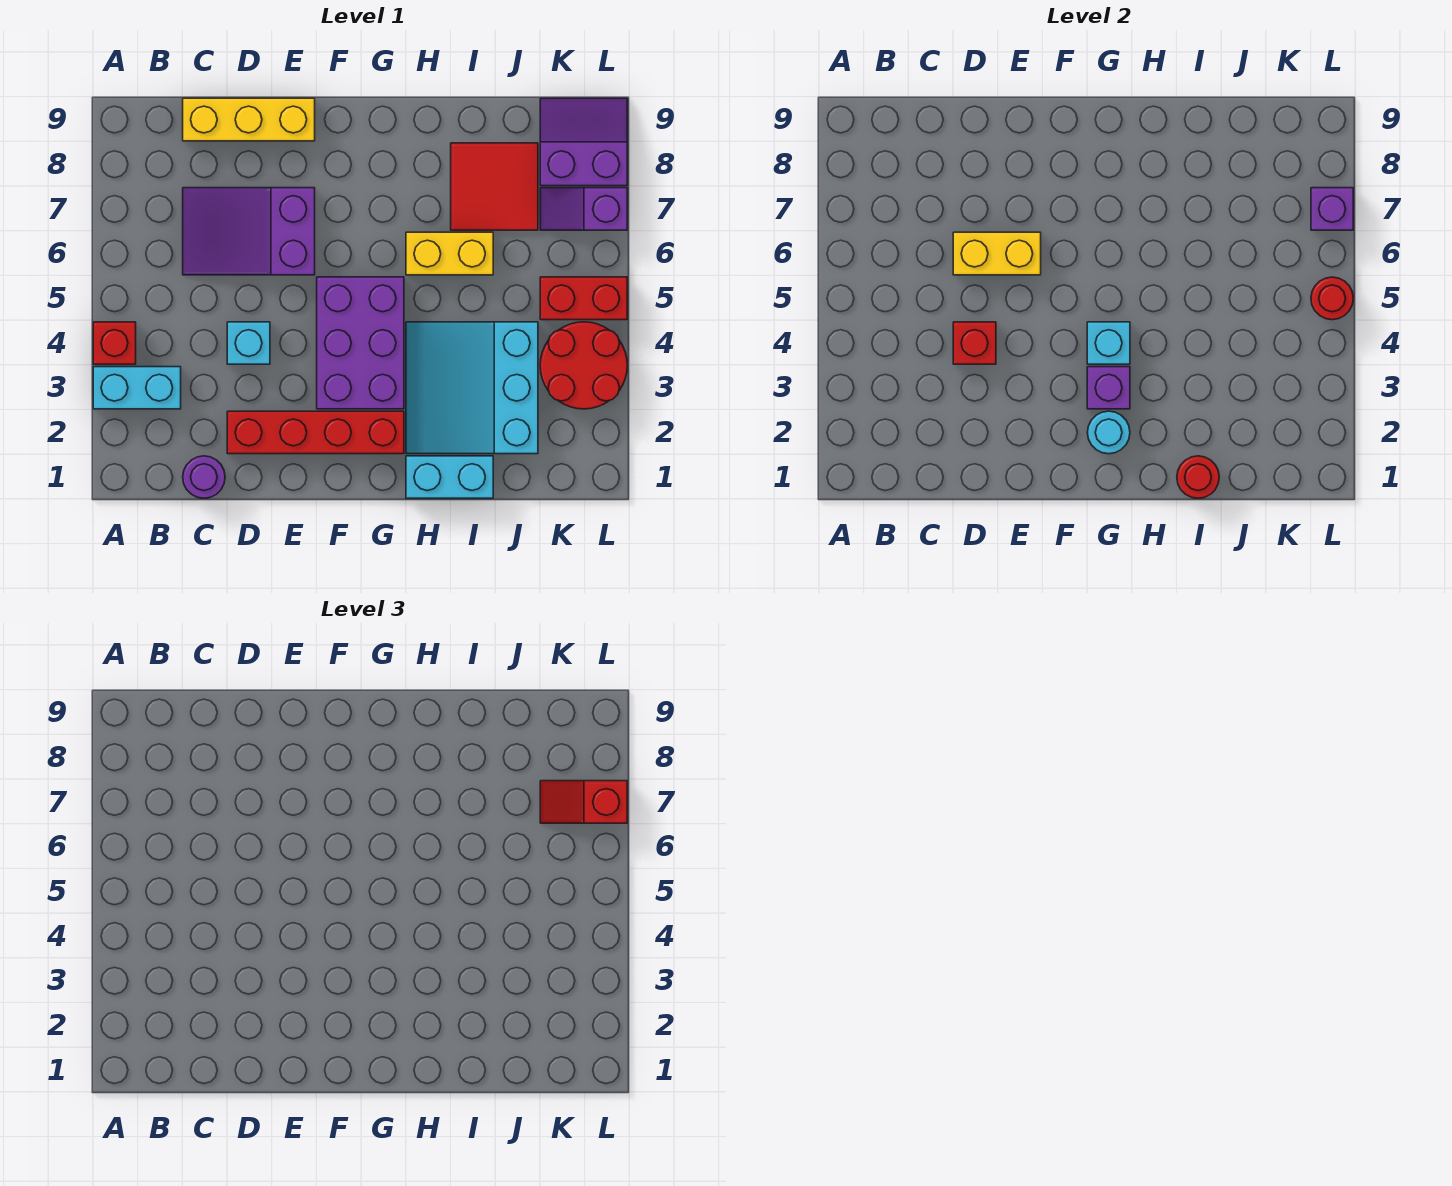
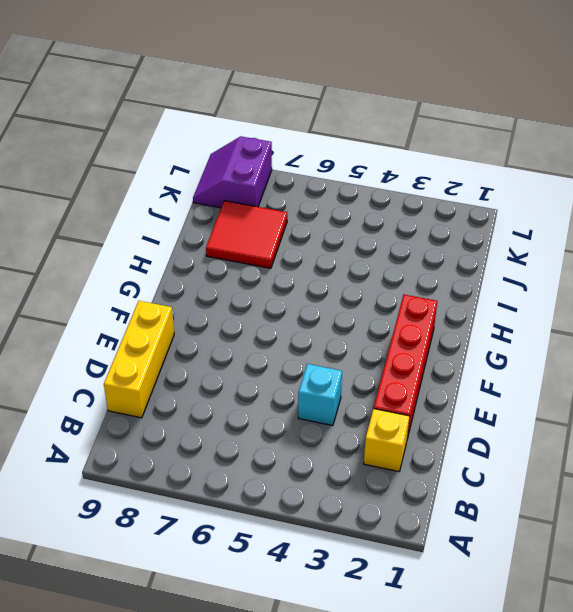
yellow brick C2 level 1 -> none
none -> cyan brick A3:B3 level 1
none -> red brick A4 level 1
none -> purple round brick C1 level 1

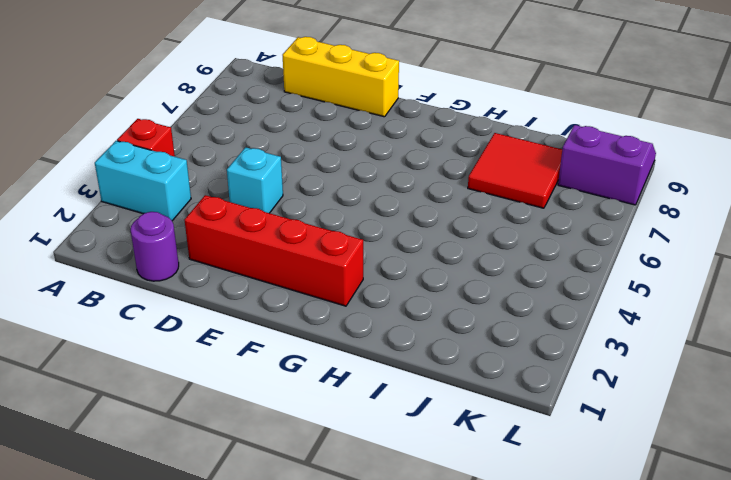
none -> purple slope C6:E7 level 1 top E
none -> purple brick F3:G5 level 1
none -> cyan brick H1:I1 level 1

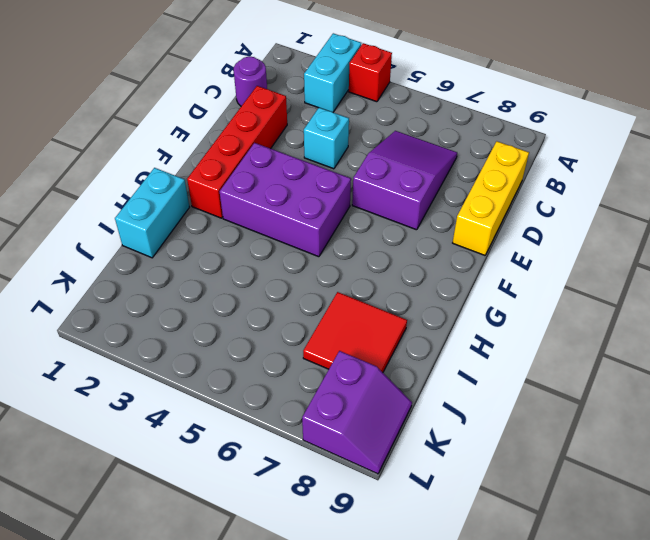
none -> cyan slope H2:J4 level 1 top J
none -> yellow brick H6:I6 level 1
none -> red round brick K3:L4 level 1

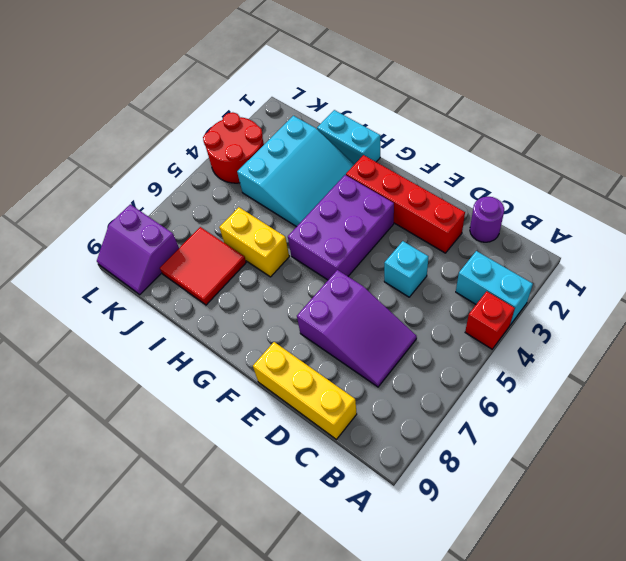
none -> red brick K5:L5 level 1
none -> purple slope K7:L7 level 1 top L
none -> red brick D4 level 2

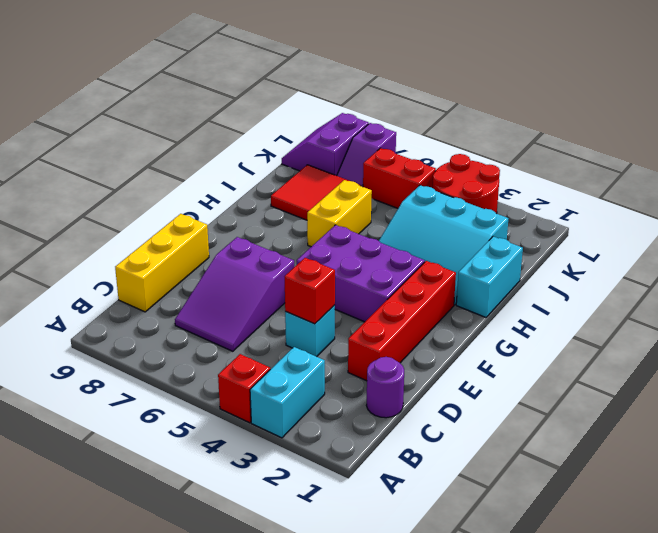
red brick K5:K6 level 1 -> red brick K5:L5 level 1
none -> yellow brick D6:E6 level 2
none -> cyan round brick G2 level 2
none -> purple brick G3 level 2

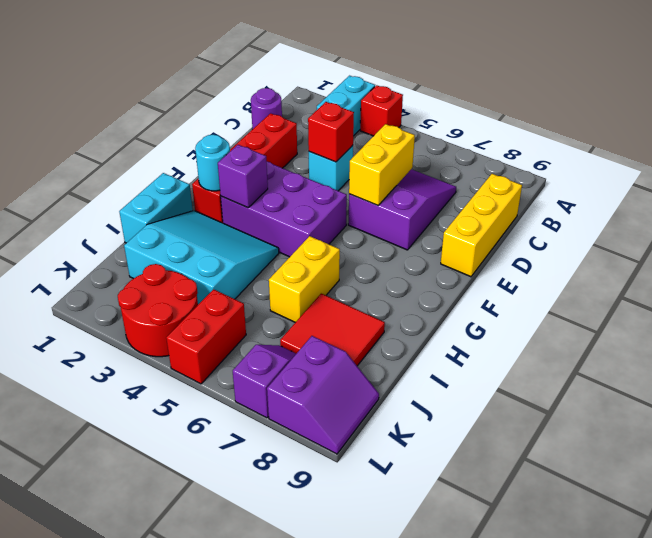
none -> cyan brick G4 level 2
none -> red round brick I1 level 2
none -> red round brick L5 level 2

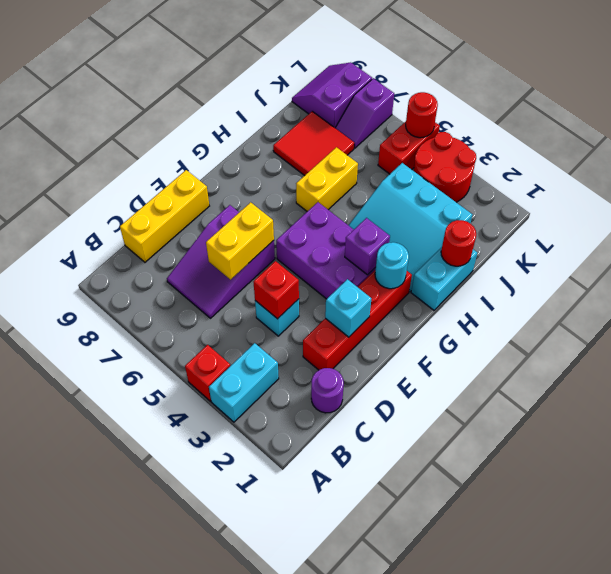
cyan brick E2 level 2 -> cyan brick G4 level 2
none -> purple brick L7 level 2
none -> red slope K7:L7 level 3 top L

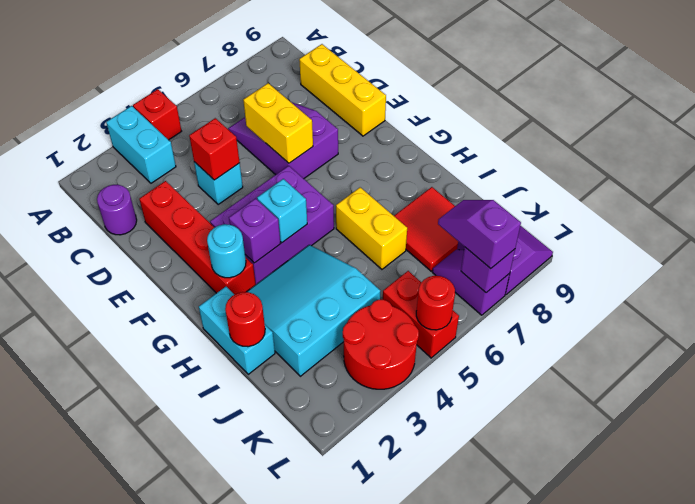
purple slope K7:L7 level 3 top L -> red slope K7:L7 level 3 top L

